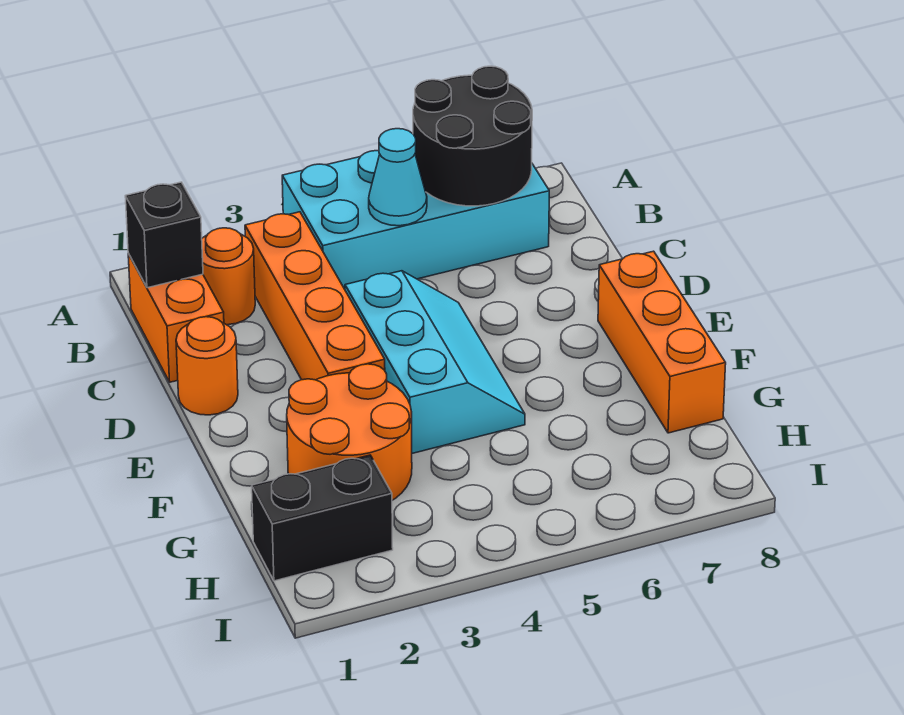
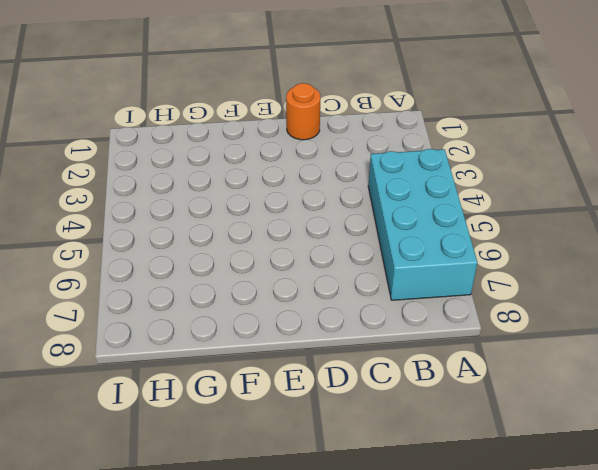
none -> orange brick B1:C1 level 1
none -> orange round brick B2 level 1
none -> orange brick B3:E3 level 1

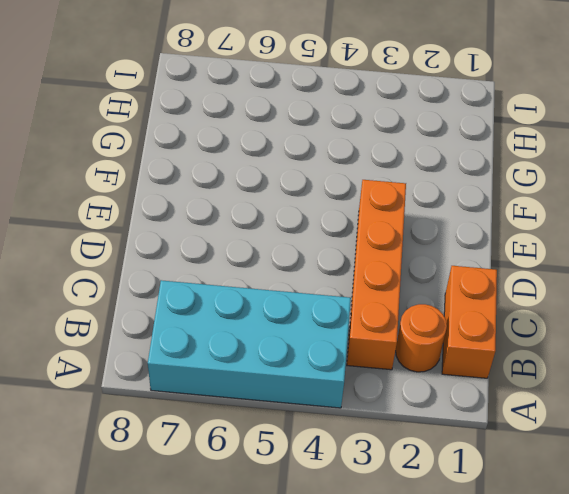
none -> orange round brick D1 level 1
none -> cyan slope D4:F5 level 1 top 4
none -> orange brick E8:G8 level 1

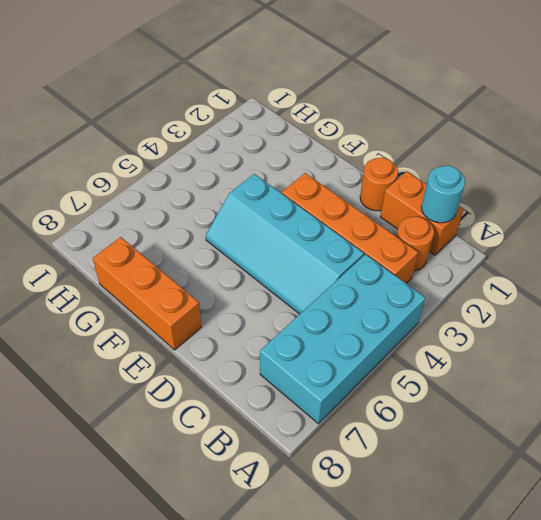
cyan round brick B1 level 2 -> black brick B1 level 2
cyan slope C4:F5 level 1 top 4 -> cyan slope D4:F5 level 1 top 4
none -> orange round brick F2:G3 level 1
none -> black brick H1:H2 level 1
none -> black round brick A6:B7 level 2

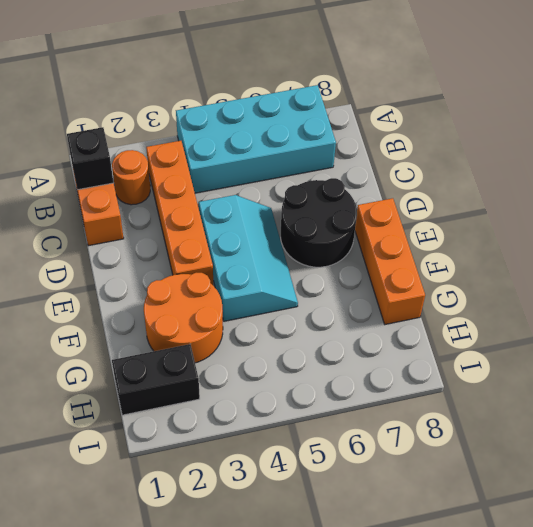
black round brick D6:E7 level 1 -> black round brick A6:B7 level 2
none -> orange round brick D1 level 1
none -> cyan cone B5 level 2

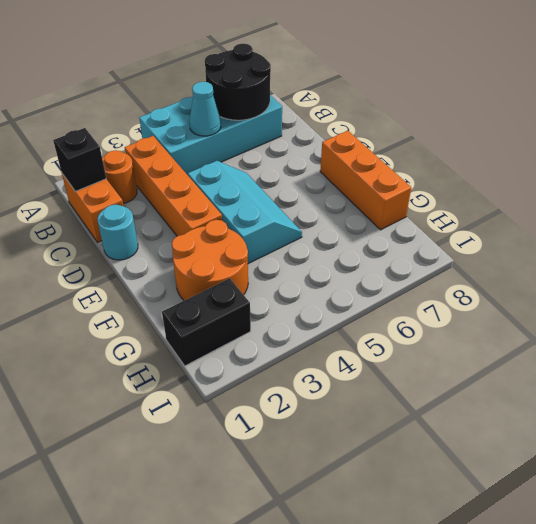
cyan round brick D1 level 1 -> orange round brick D1 level 1

